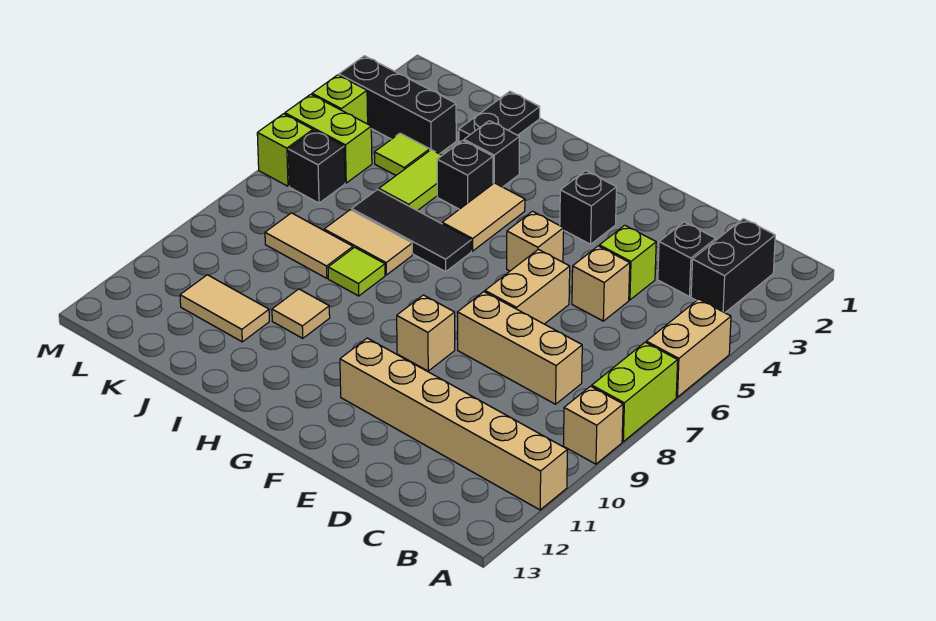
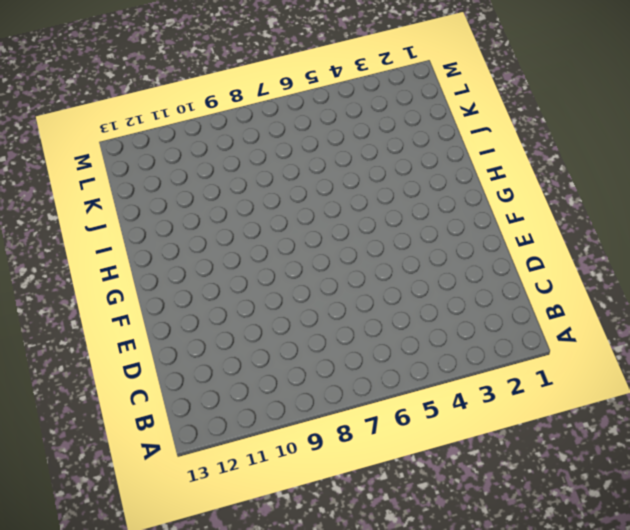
none -> tan brick A5:A6 level 1
none -> lime brick A7:A8 level 1
none -> tan brick A9 level 1
none -> tan brick A11:F11 level 1

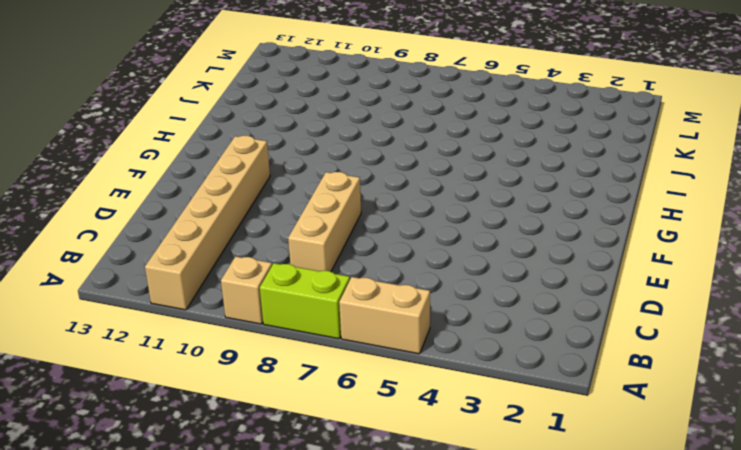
none -> black brick B2:B3 level 1
none -> black brick C3 level 1
none -> lime brick D4 level 1
none -> tan brick D5 level 1

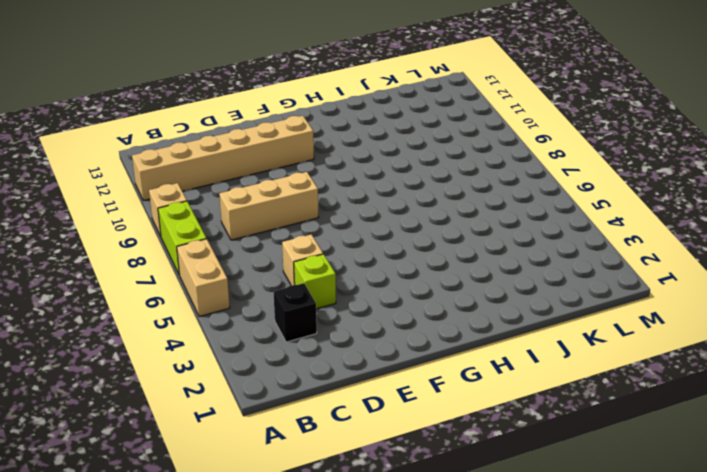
none -> black brick B2:B3 level 1
none -> tan brick E6:E7 level 1
none -> black brick F3 level 1
none -> tan brick F5 level 1

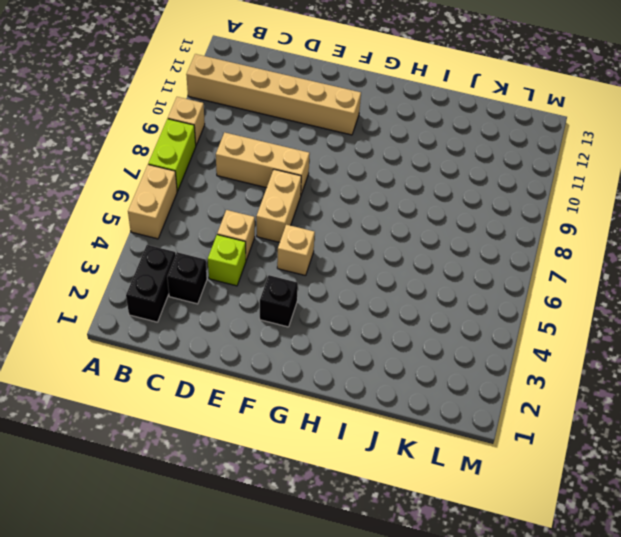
none -> tan brick F9 level 1
none -> tan tile H4:H5 level 1
none -> black tile H6:J6 level 1
none -> black brick I3 level 1

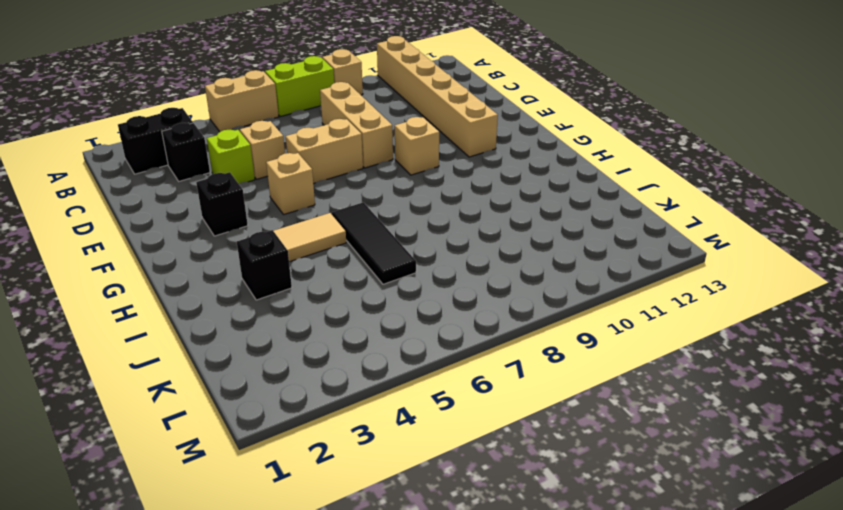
none -> black brick I4 level 1
none -> tan tile I7:J7 level 1
none -> lime tile I8 level 1
none -> tan tile I10 level 1

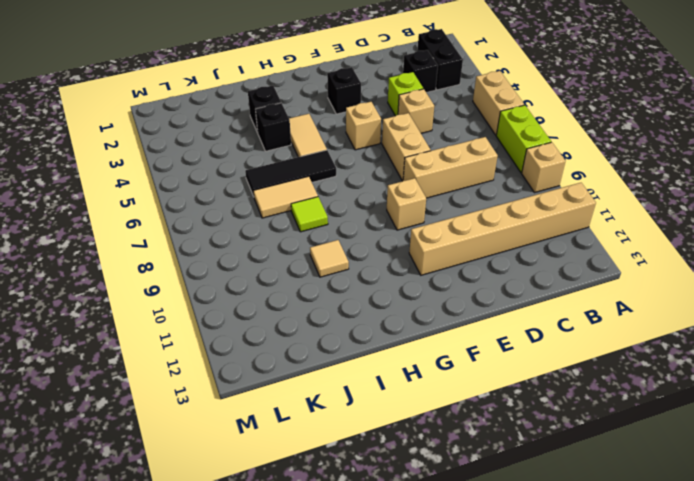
none -> black plate J1:J2 level 1
none -> lime tile J4:J5 level 1
none -> tan tile J8:K8 level 1
none -> tan tile J11:K11 level 1

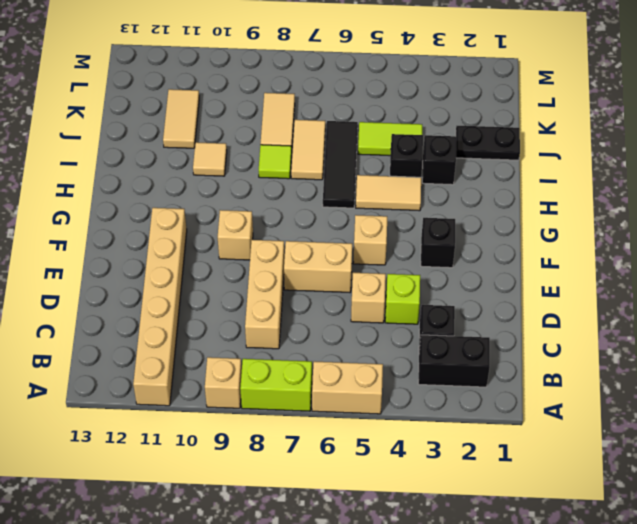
none -> black brick K3:M3 level 1
none -> lime tile K4 level 1
none -> lime brick L5:M5 level 1
none -> black brick L6 level 1

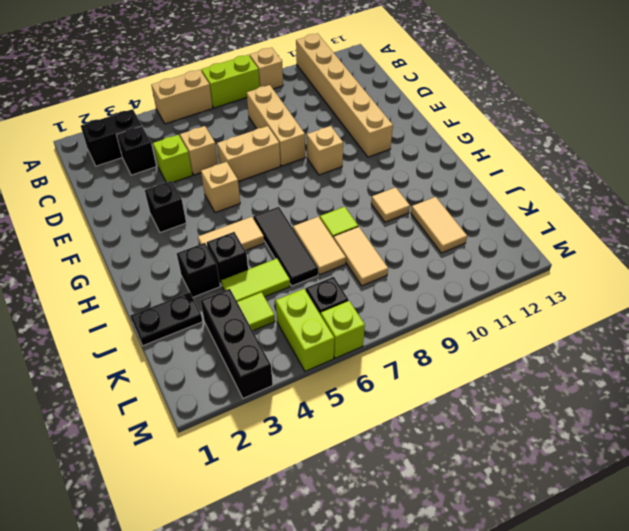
none -> lime brick M4 level 1

